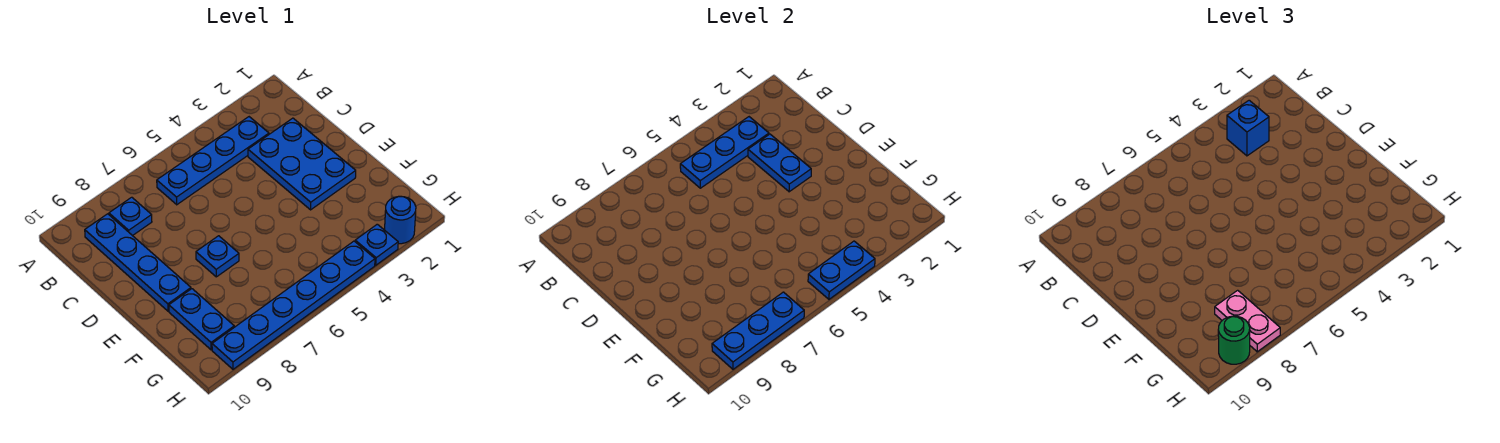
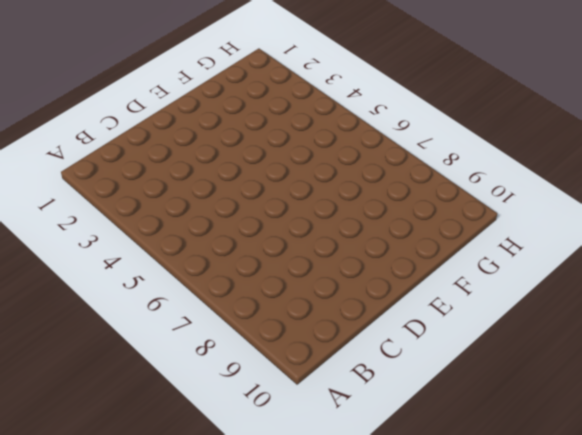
none -> blue plate B3:B6 level 1
none -> blue plate B8 level 1
none -> blue plate B9:E9 level 1

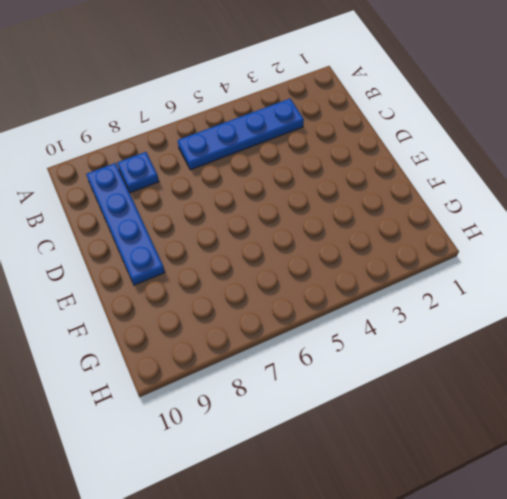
none -> blue plate C2:E3 level 1
none -> blue plate E7 level 1
none -> blue plate F9:G9 level 1

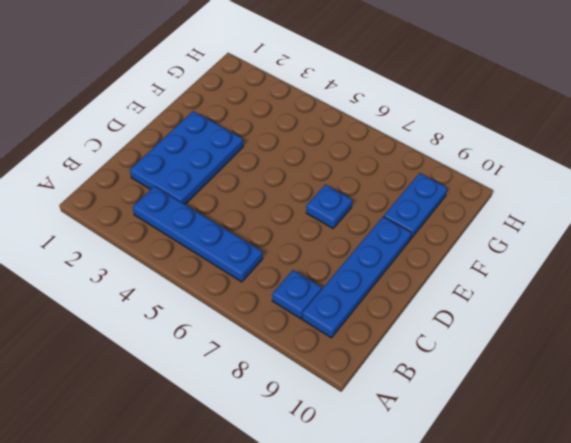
none -> blue round brick H2 level 1
none -> blue plate H3 level 1
none -> blue plate H4:H9 level 1

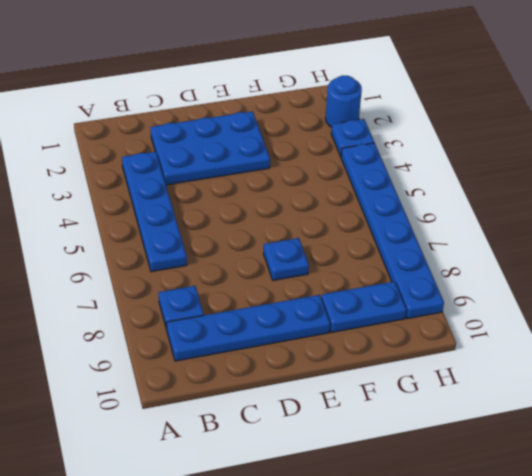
none -> blue plate B3:B5 level 2
none -> blue plate C3:D3 level 2
none -> blue plate H4:H5 level 2

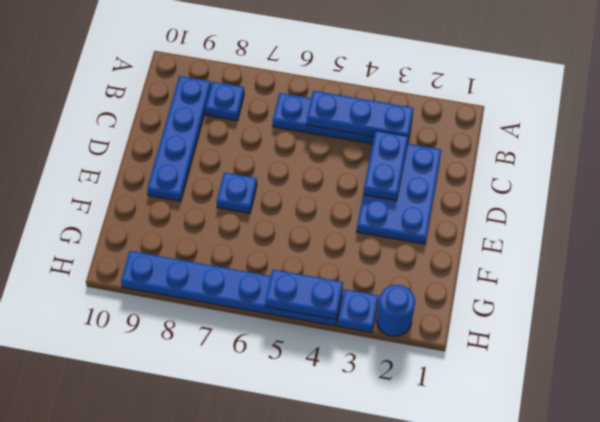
none -> blue plate F9:G9 level 1
none -> blue plate H7:H9 level 2
none -> blue brick B3 level 3

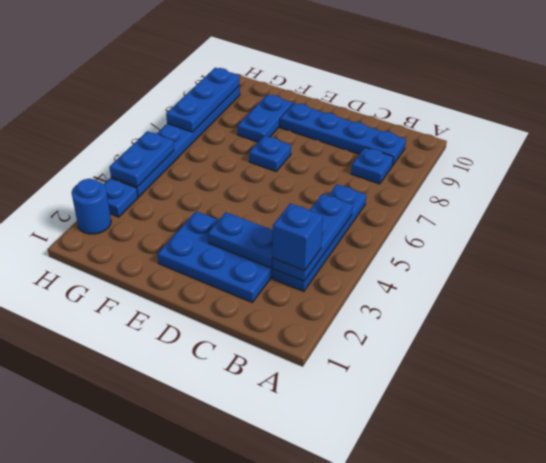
blue plate F8:F9 level 1 -> blue plate F9:G9 level 1
none -> pink plate G8:H8 level 3
none -> green round brick H9 level 3

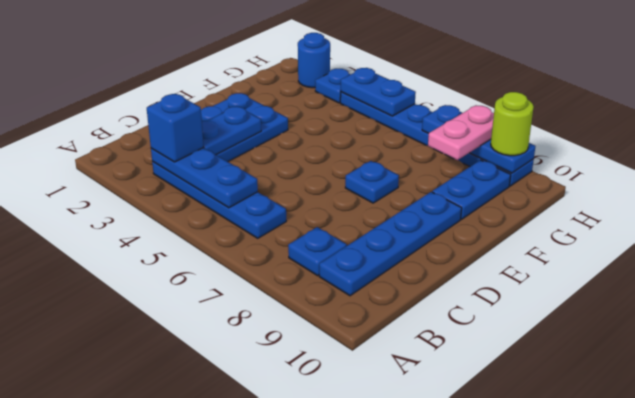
lime round brick H9 level 3 -> green round brick H9 level 3

